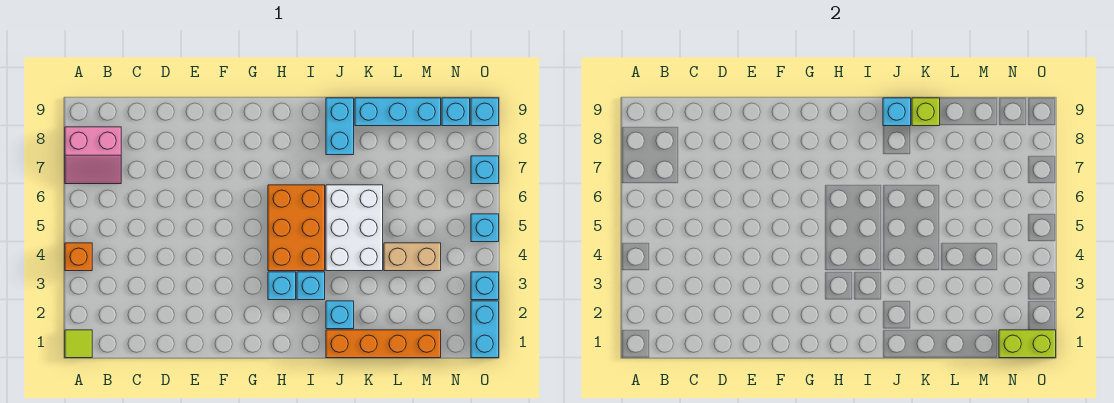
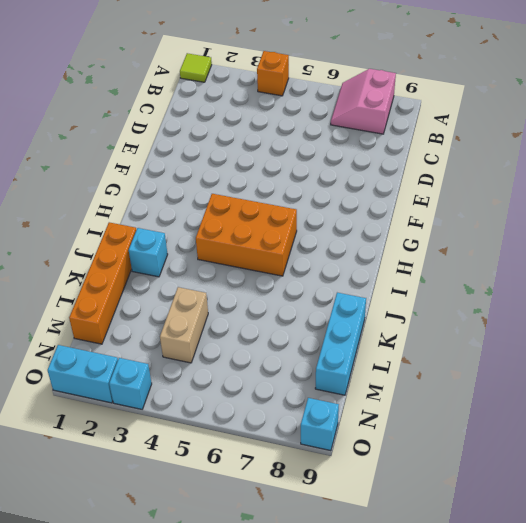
none -> cyan brick H3 level 1
none -> cyan brick I3 level 1
none -> white brick J4:K6 level 1

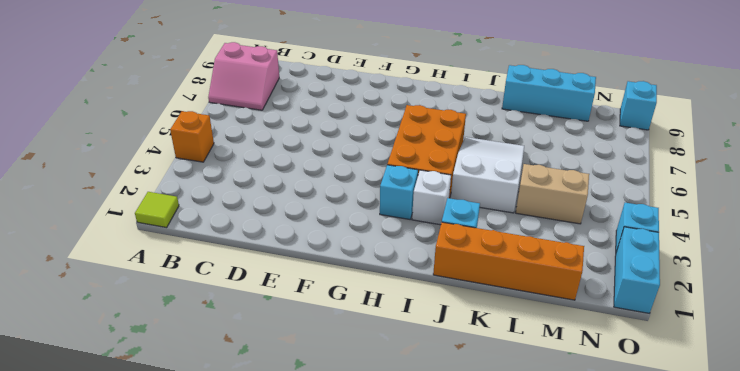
white brick I3 level 1 -> cyan brick I3 level 1
white slope J4:K6 level 1 top 4 -> white brick J4:K6 level 1
none -> cyan brick J8:J9 level 1
none -> cyan brick N9 level 1
none -> cyan brick O5 level 1

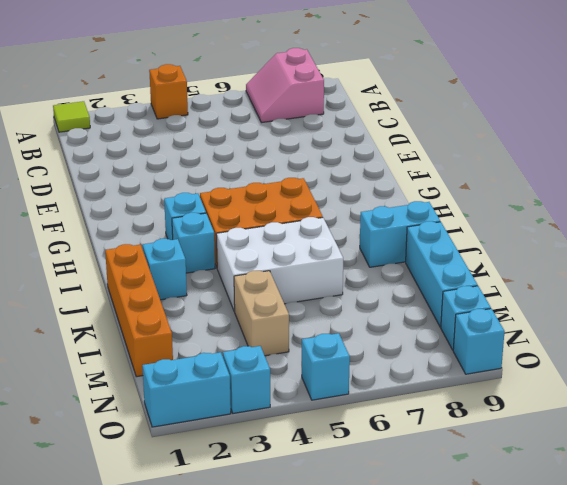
none -> cyan brick O7 level 1
none -> cyan brick J9 level 2
none -> lime brick K9 level 2

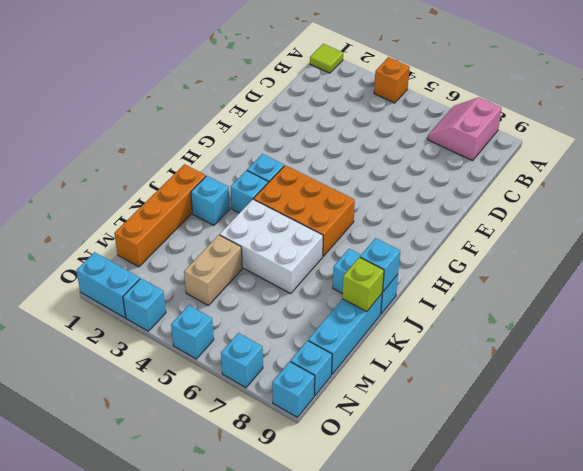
none -> lime brick N1:O1 level 2

